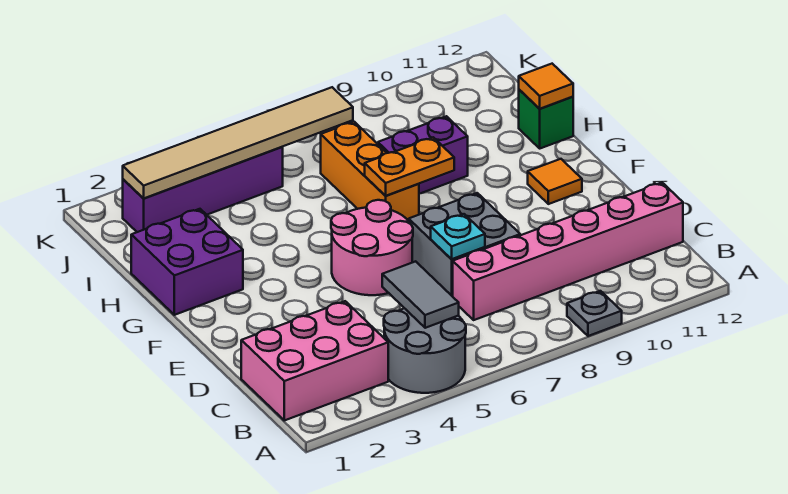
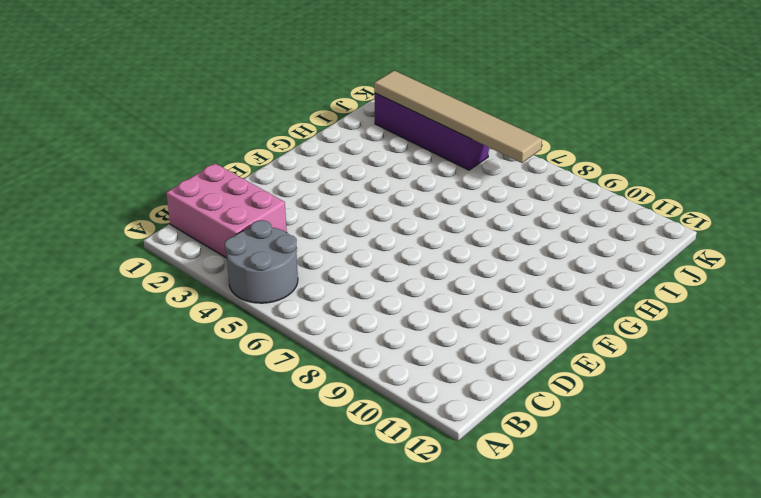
none -> grey plate A9 level 1
none -> pink brick C7:C12 level 1
none -> grey brick D7:E8 level 1

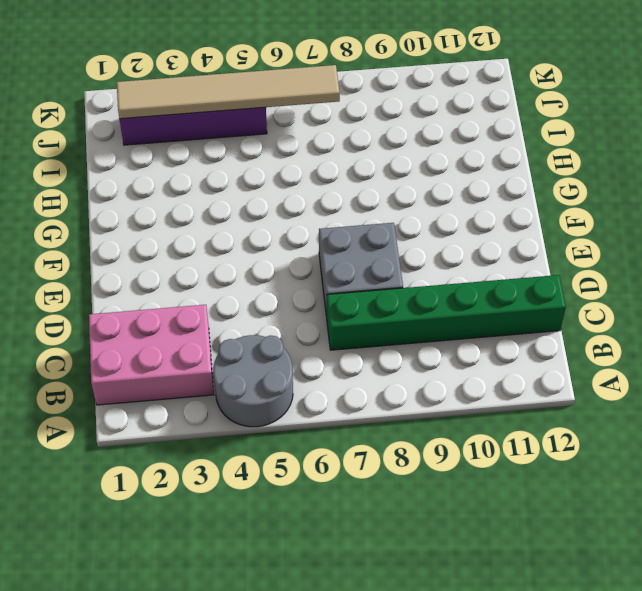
green brick C7:C12 level 1 -> pink brick C7:C12 level 1
none -> grey plate A9 level 1
none -> pink round brick E5:F6 level 1
none -> orange tile F11 level 1

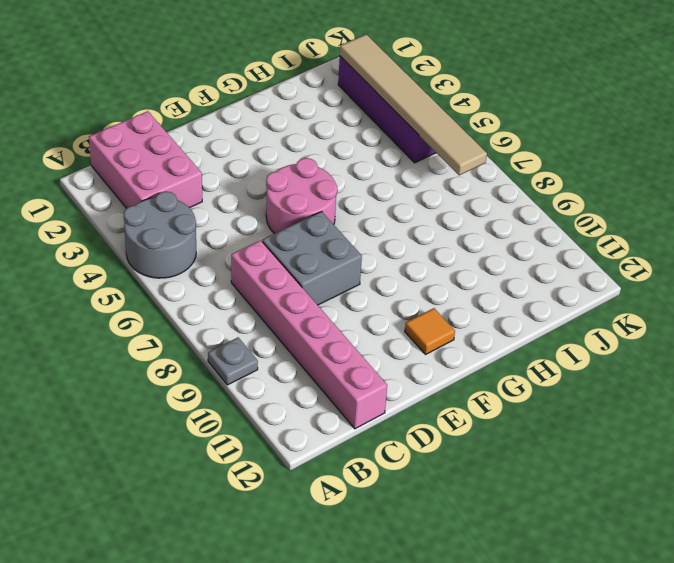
none -> purple brick G1:H2 level 1
none -> orange brick G7:I7 level 1
none -> purple brick H8:H9 level 1

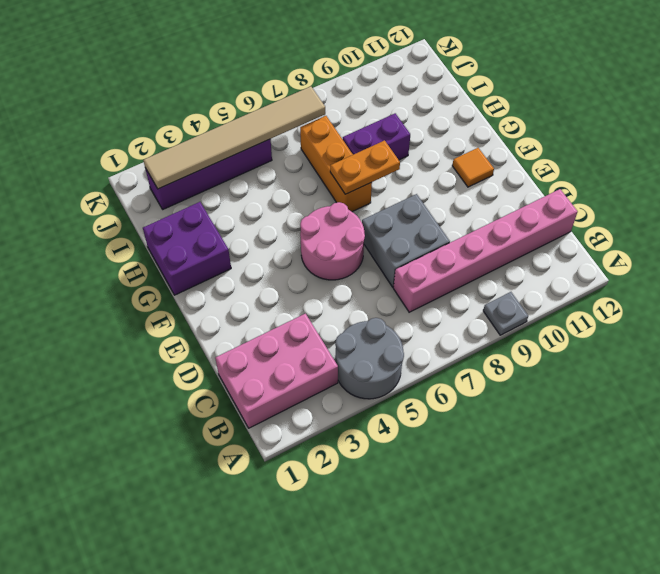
none -> green brick H12 level 1
none -> grey tile B5:C5 level 2
none -> cyan plate D7 level 2

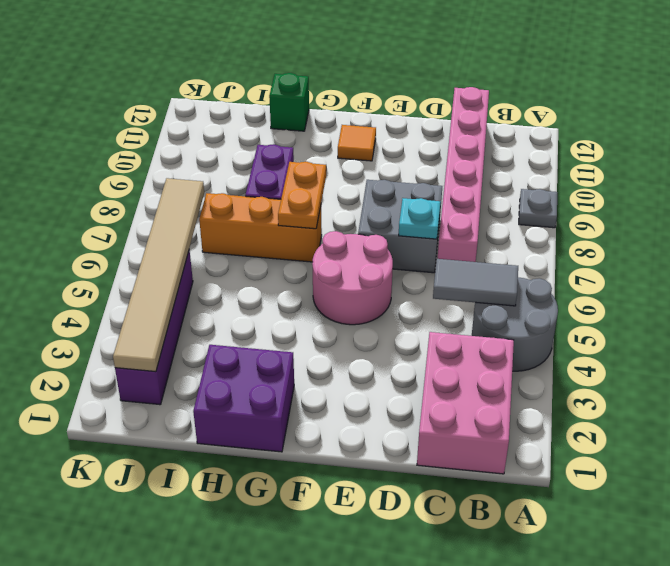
none -> orange tile H12 level 2

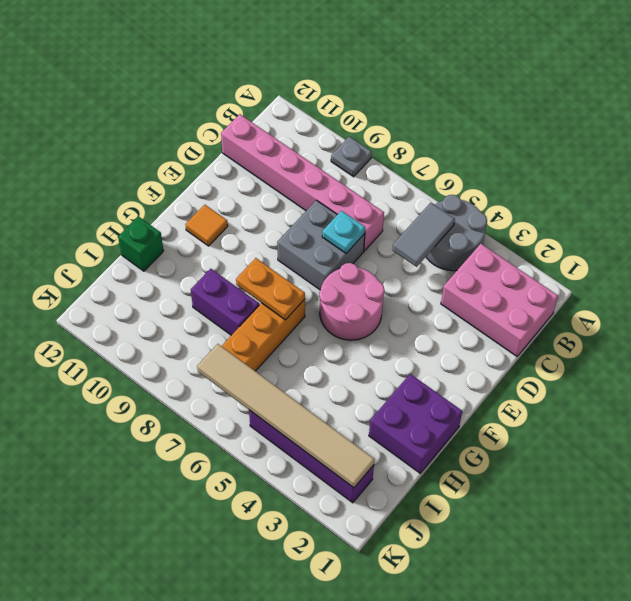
none -> orange tile H12 level 2

